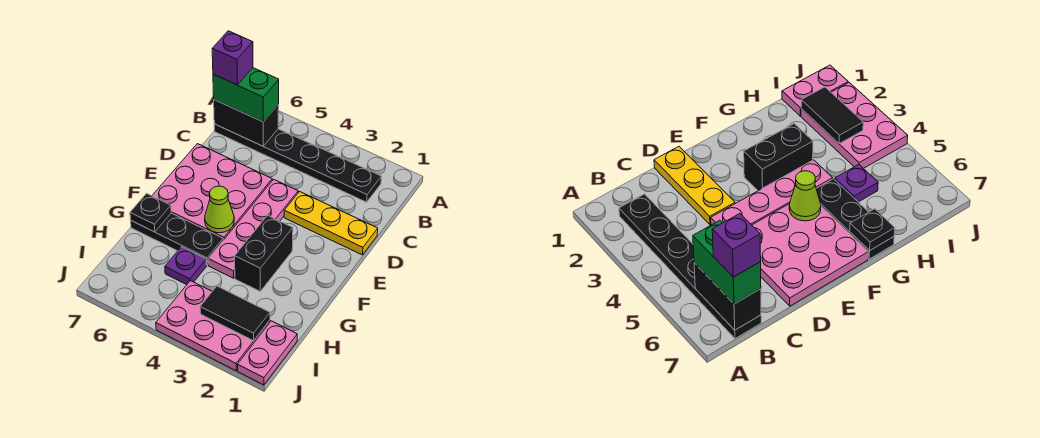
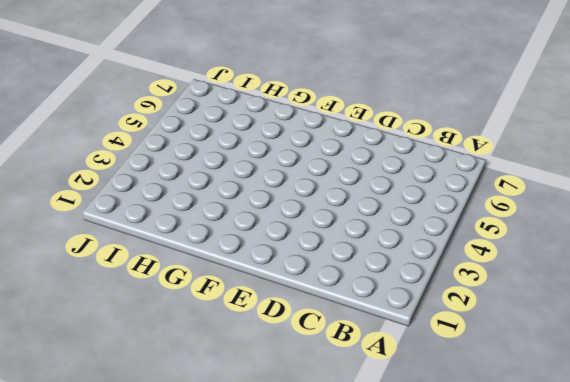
none -> black plate B2:B7 level 1
none -> yellow plate D1:D3 level 1
none -> pink plate D4:G4 level 1

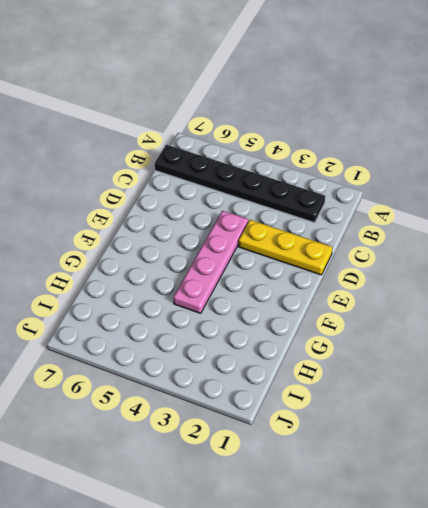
none -> pink plate D5:F7 level 1
none -> black brick F3:G3 level 1
none -> black plate G5:G7 level 1

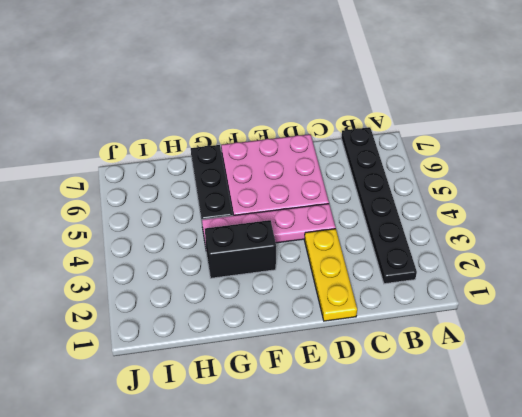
none -> purple plate H5 level 1
none -> pink plate I1:J1 level 1
none -> pink plate I2:J4 level 1

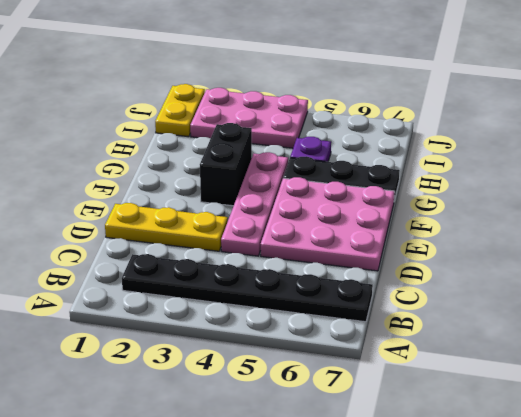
yellow plate I1:J1 level 1 -> pink plate I1:J1 level 1
none -> black brick B6:B7 level 2
none -> lime cone F5 level 2
none -> black plate G7 level 2

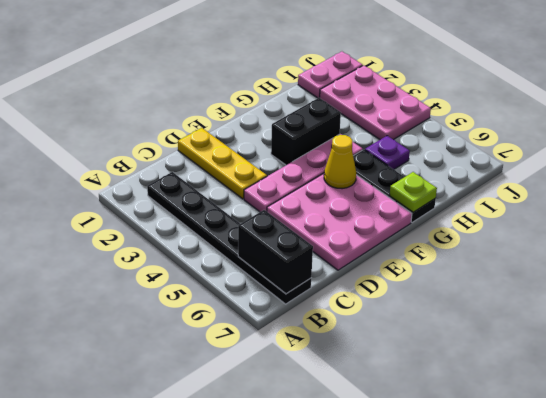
yellow cone F5 level 2 -> lime cone F5 level 2
lime plate G7 level 2 -> black plate G7 level 2
none -> black tile I2:I3 level 2
none -> green brick B6:B7 level 3
none -> purple brick B7 level 4

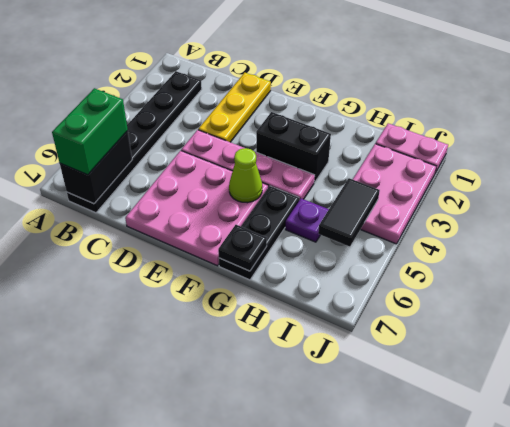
black tile I4:I5 level 2 -> black tile I2:I3 level 2
none -> purple brick B7 level 4

